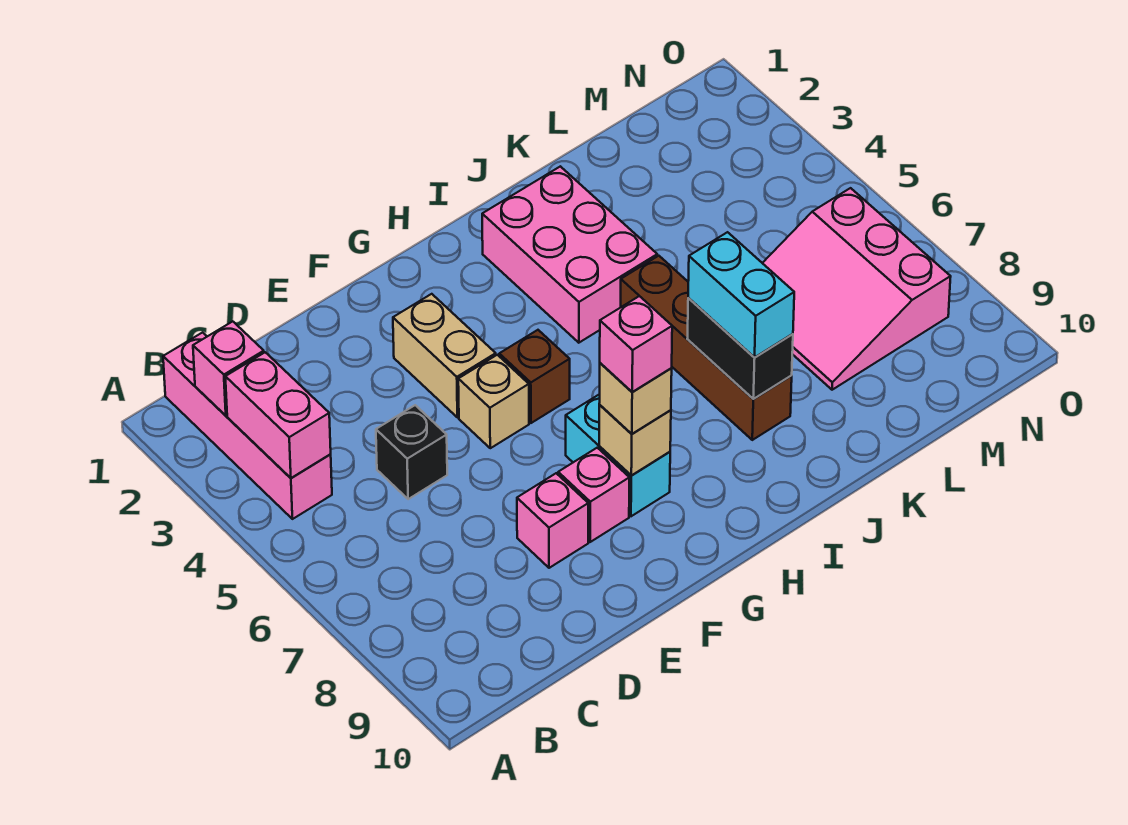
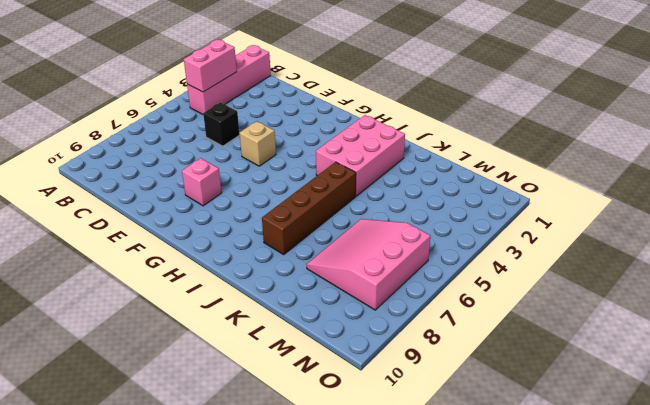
none -> pink brick E8 level 1
none -> tan brick F3:F4 level 1
none -> brown brick G5 level 1

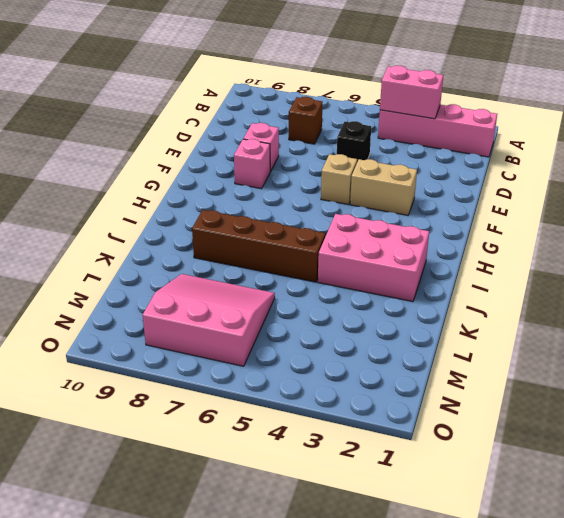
brown brick C7 level 1 -> brown brick G5 level 1
none -> cyan brick G7:G8 level 1
none -> pink brick B2 level 2
none -> tan brick G8 level 2

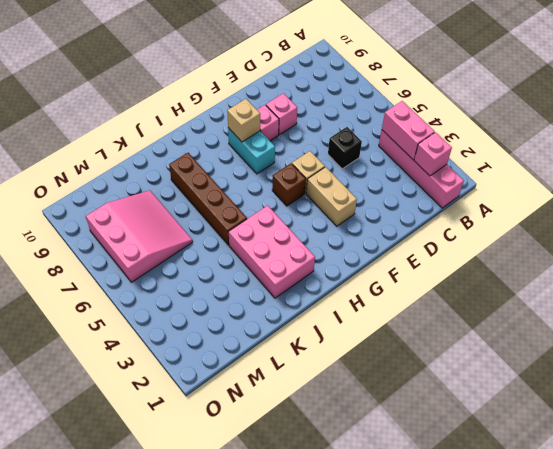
none -> black brick J7:J8 level 2
none -> tan brick G8 level 3
none -> cyan brick J7:J8 level 3

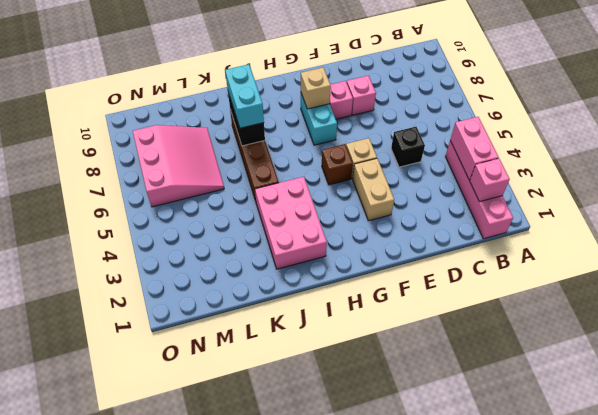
none -> tan brick G8 level 3
none -> pink brick G8 level 4

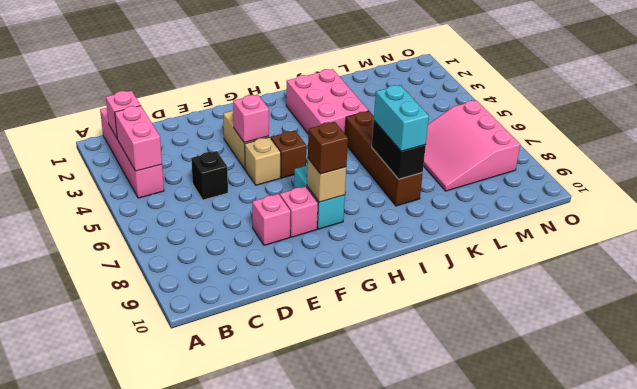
pink brick F4 level 2 -> pink brick G8 level 4
brown brick G8 level 3 -> tan brick G8 level 3

